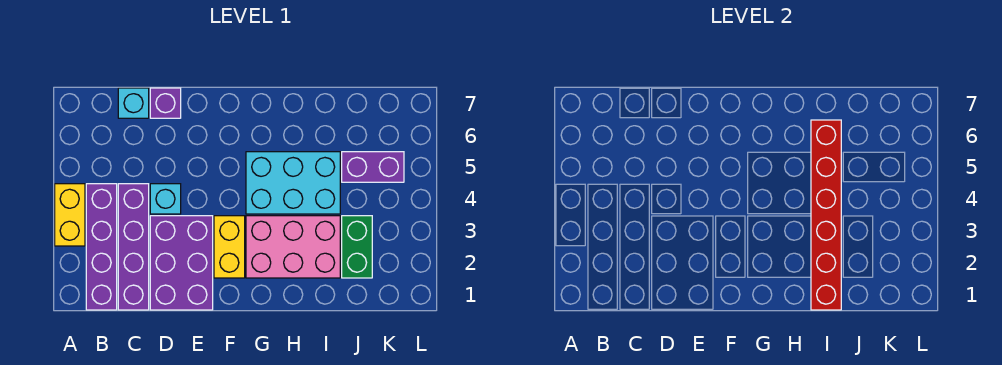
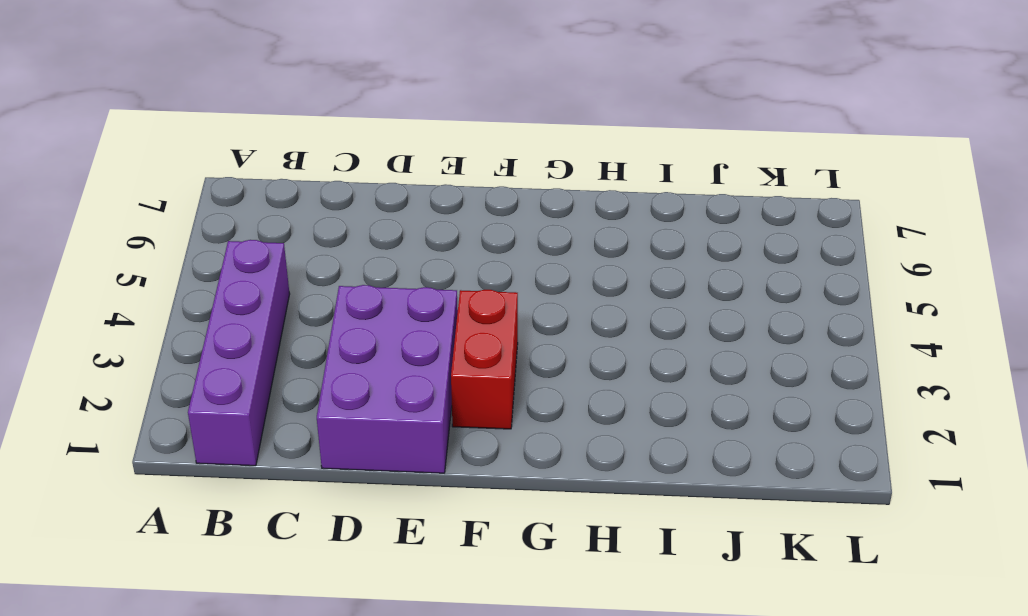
red brick F2:F3 level 1 -> yellow brick F2:F3 level 1
none -> yellow brick A3:A4 level 1
none -> purple brick C1:C4 level 1
none -> cyan brick C7 level 1

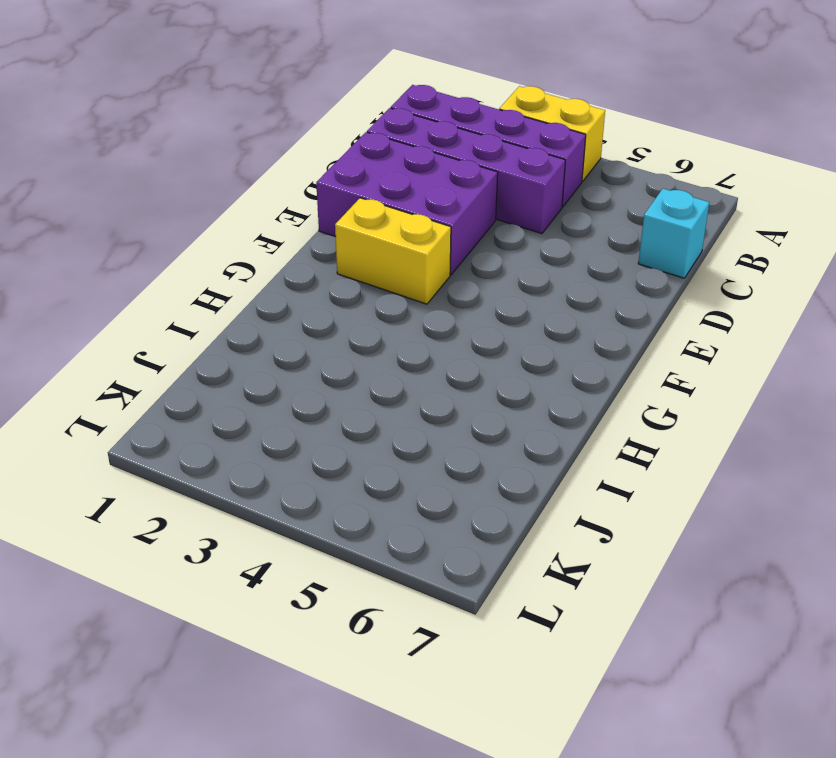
none -> cyan brick D4 level 1
none -> purple brick D7 level 1
none -> pink brick G2:I3 level 1

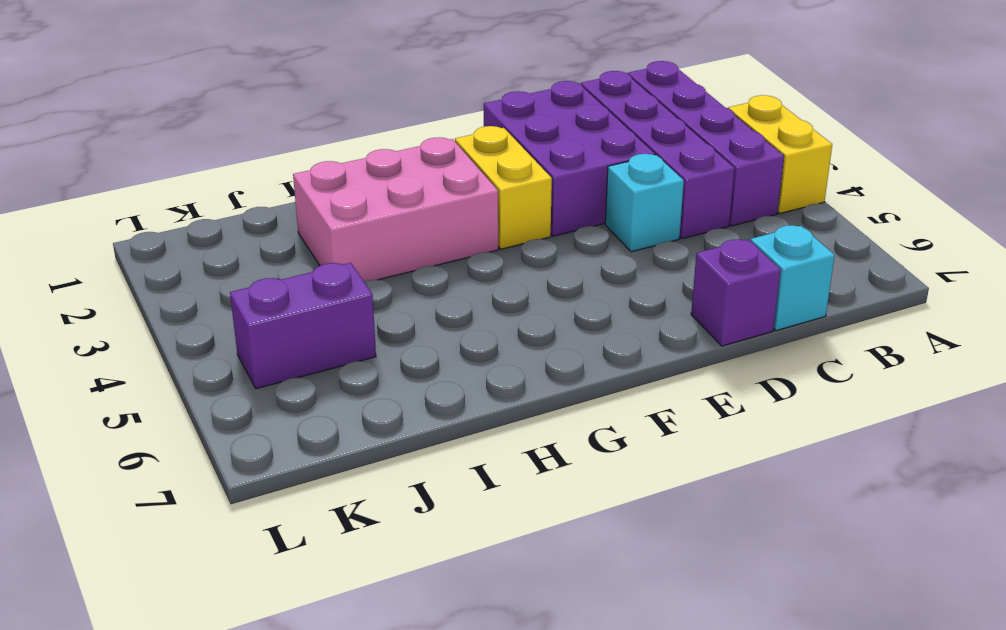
none -> cyan brick G4:I5 level 1
none -> green brick J2:J3 level 1
none -> red brick I1:I6 level 2

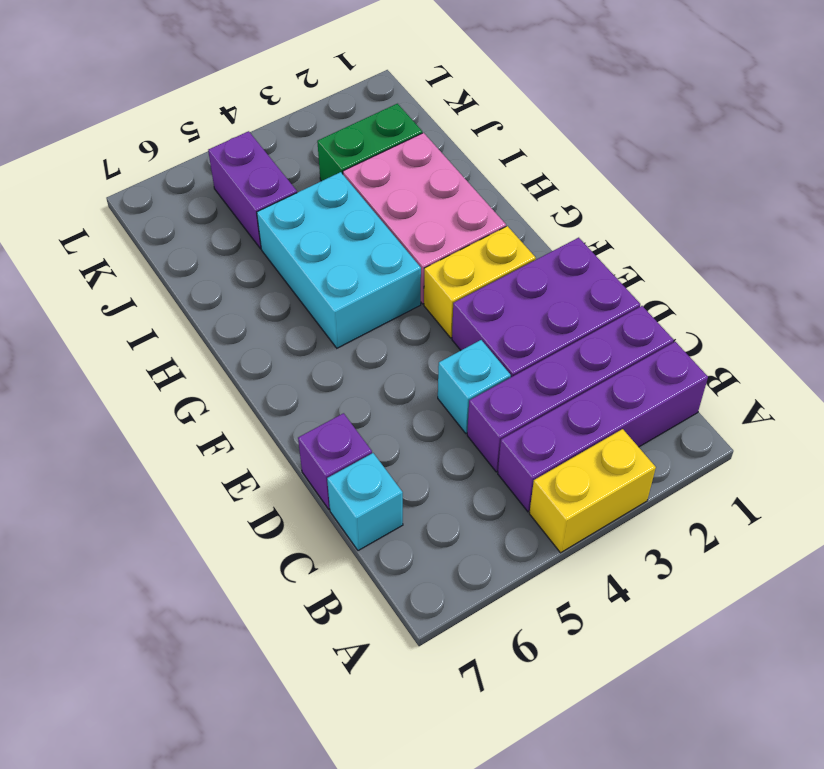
none -> red brick I1:I6 level 2

